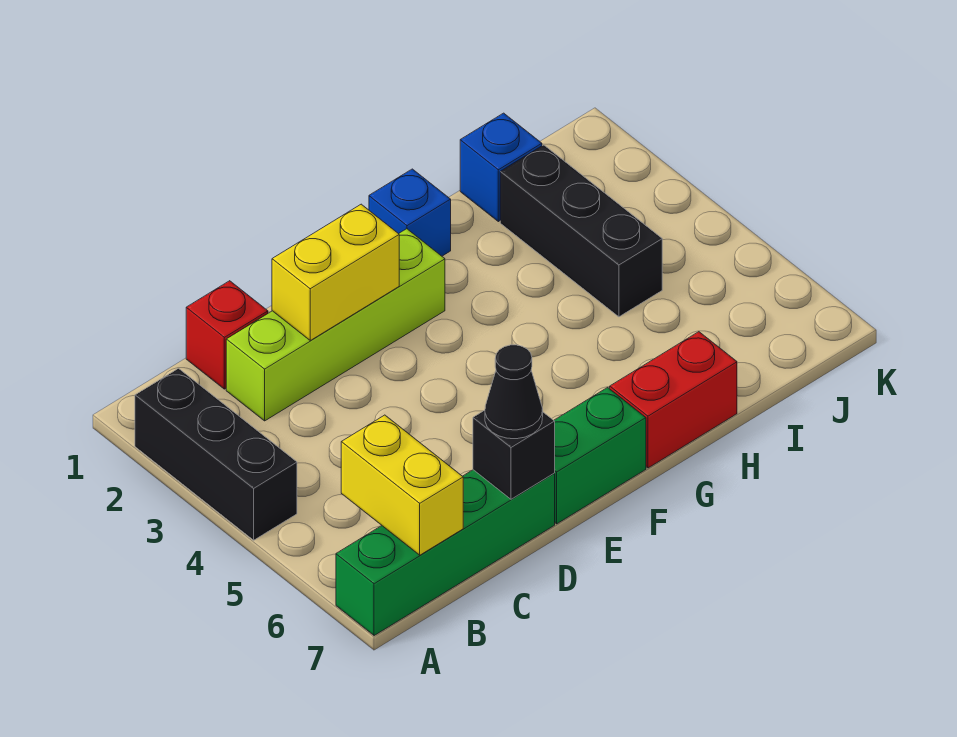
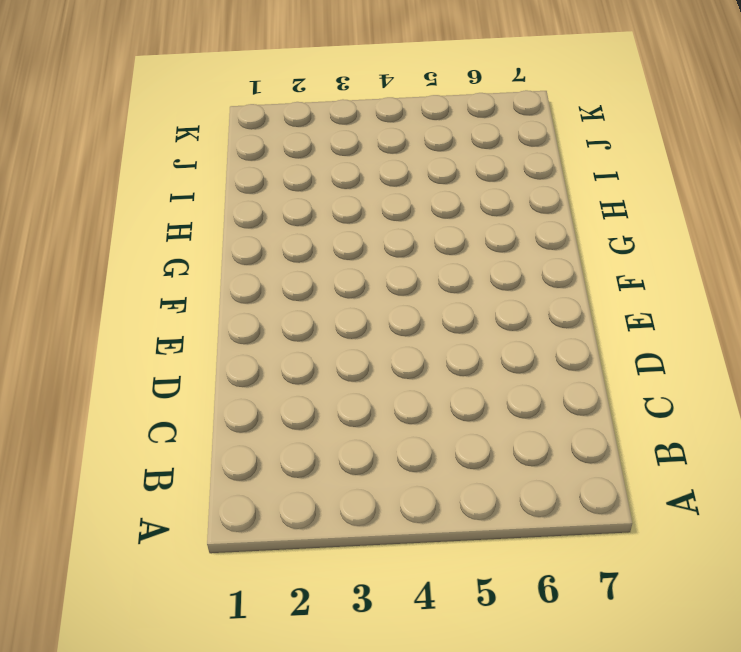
none -> black brick A2:A4 level 1
none -> green brick A7:D7 level 1
none -> red brick C1 level 1

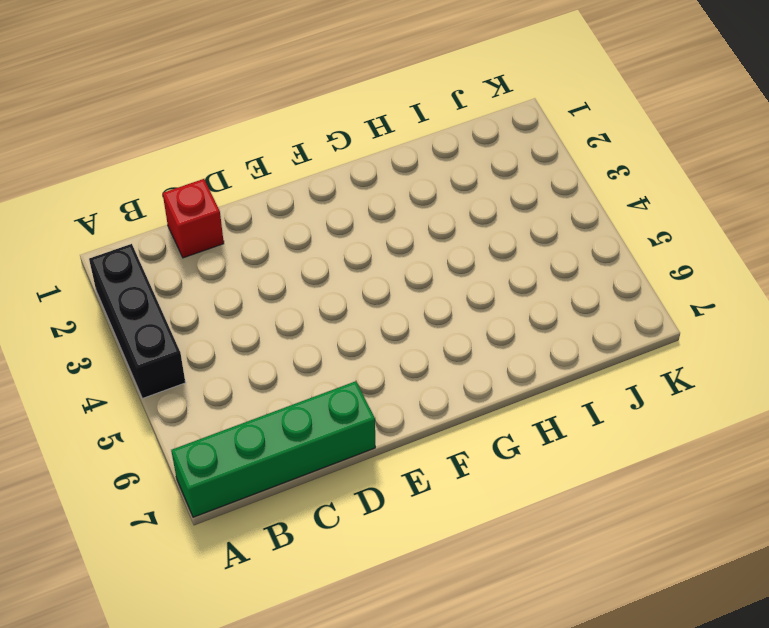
none -> lime brick C2:F2 level 1
none -> green brick E7:F7 level 1
none -> blue brick G1 level 1

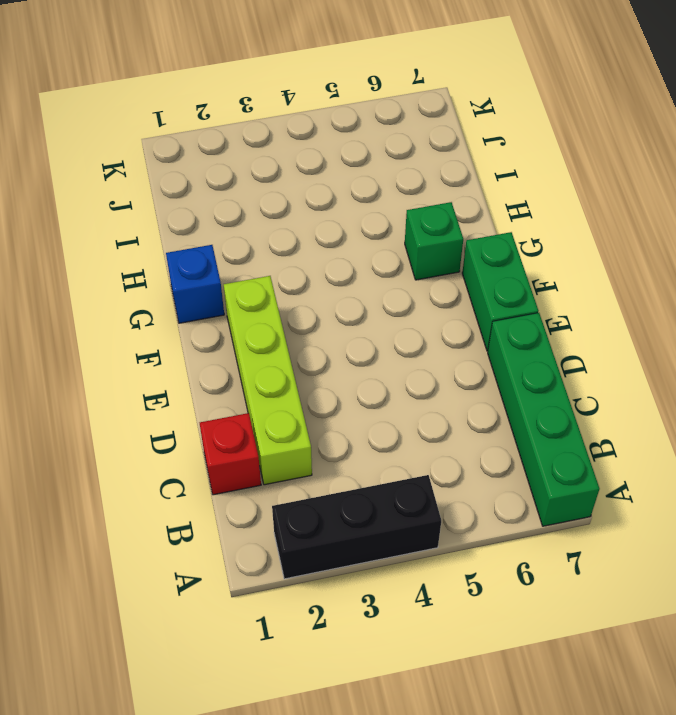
green brick G6 level 1 -> none
none -> red brick G7:H7 level 1
none -> blue brick I1 level 1
none -> black brick I2:I4 level 1

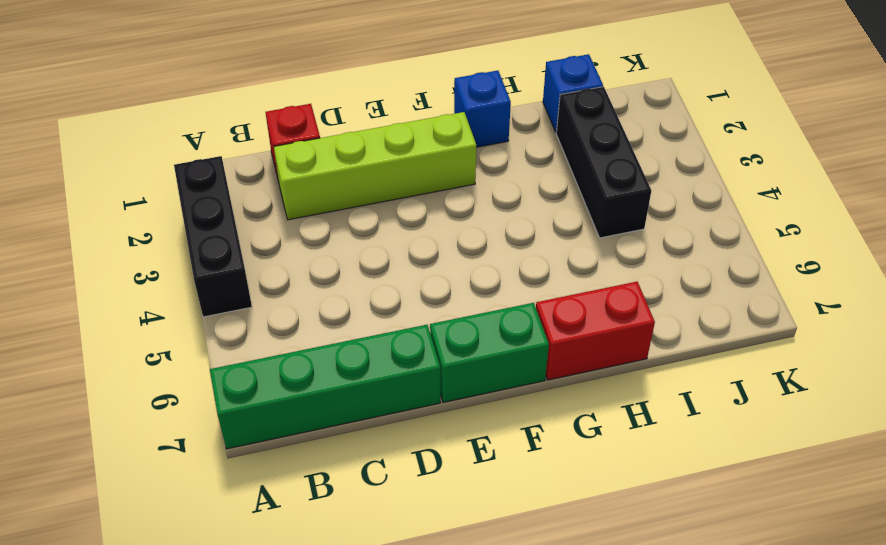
none -> yellow brick B6:B7 level 2
none -> yellow brick D2:E2 level 2
none -> black brick D7 level 2

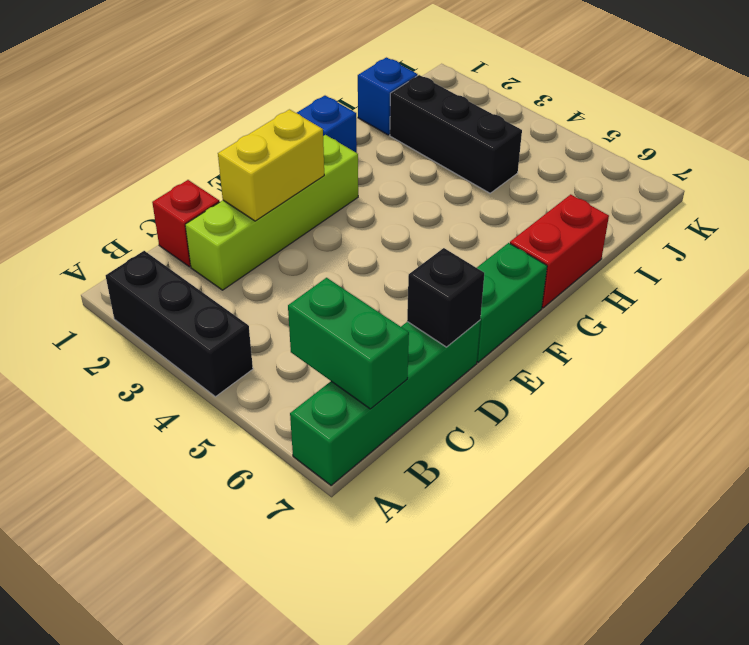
green brick B6:B7 level 2 -> yellow brick B6:B7 level 2
none -> black cone D7 level 3

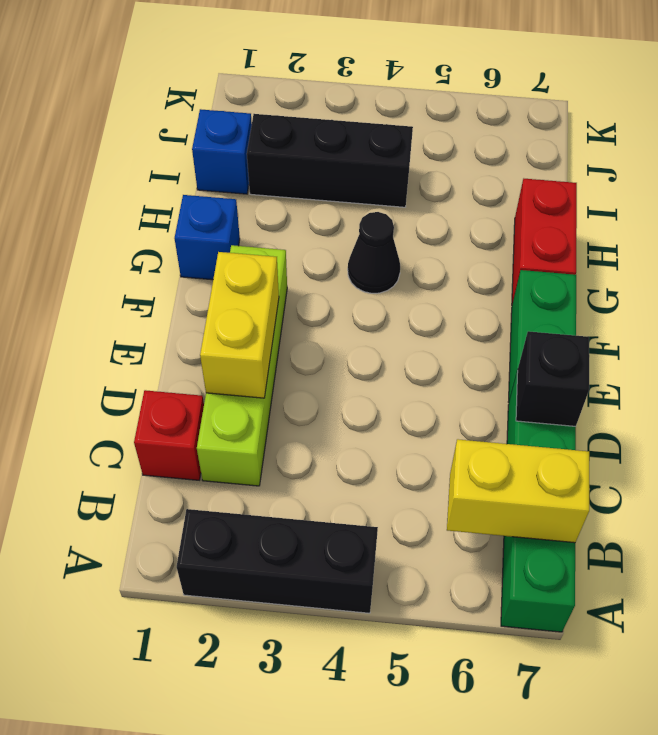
black cone G4 level 1 -> black cone D7 level 3

